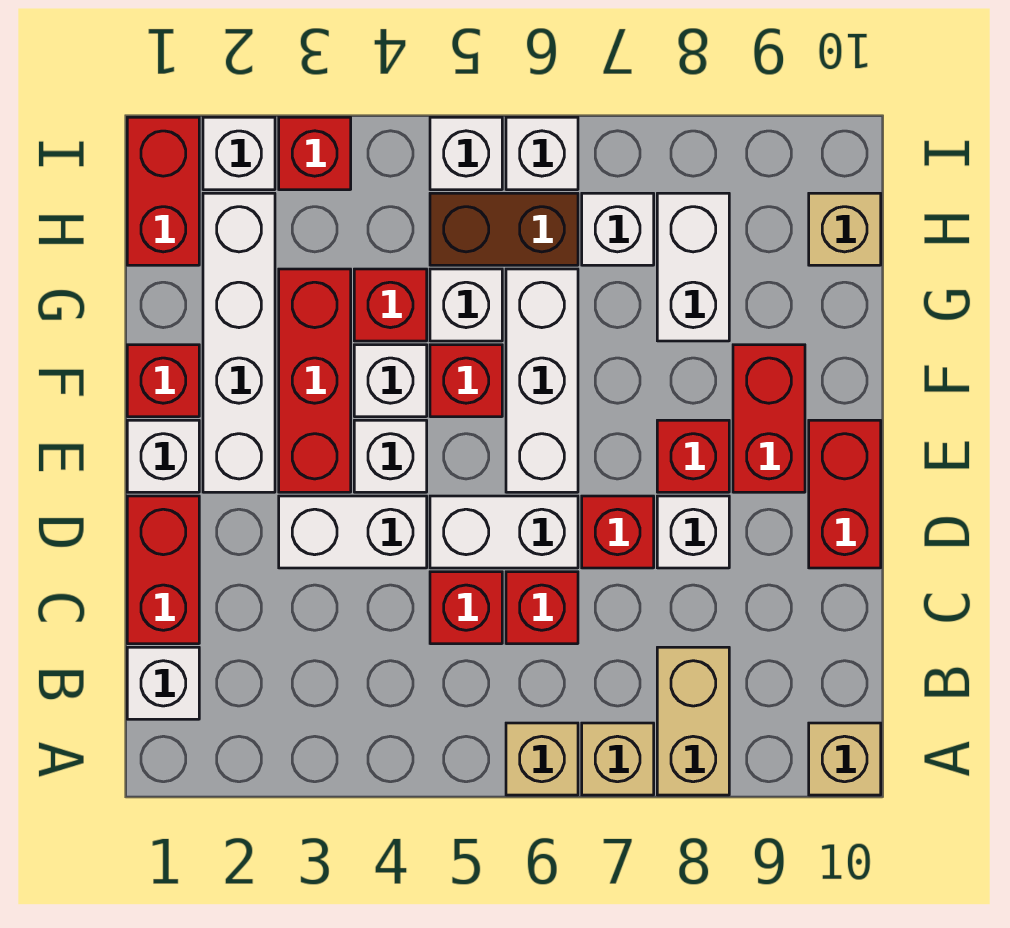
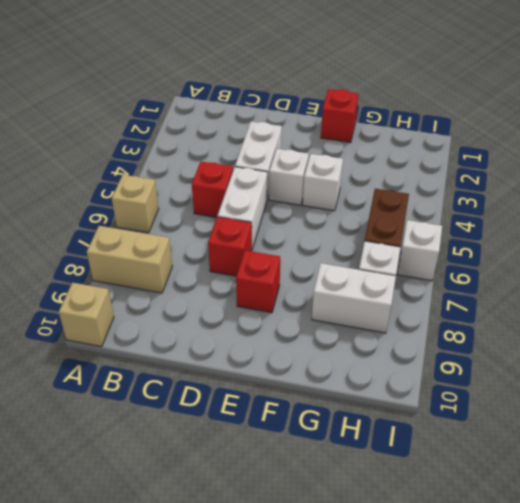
none -> tan brick A7 level 1
none -> white brick B1 level 1
none -> red brick C1:D1 level 1
none -> red brick C6 level 1

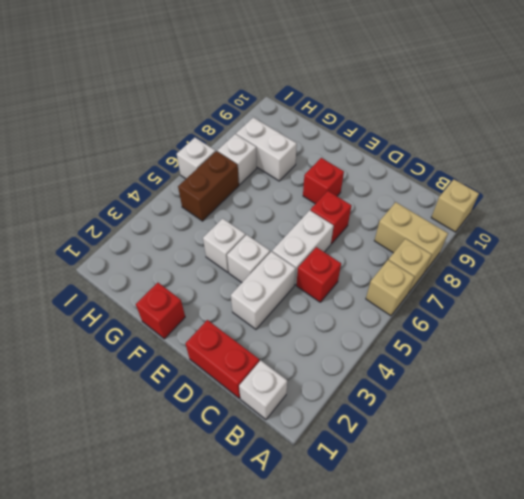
none -> red brick C6 level 1
none -> white brick D8 level 1
none -> red brick D10:E10 level 1
none -> white brick E1 level 1

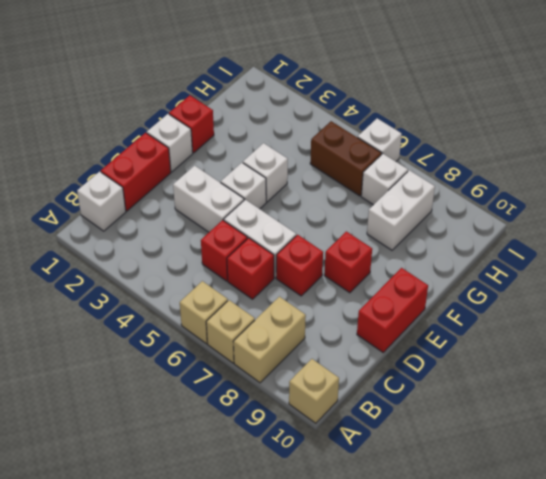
none -> white brick D8 level 1
none -> white brick E2:H2 level 1
none -> red brick E3:G3 level 1
none -> white brick E6:G6 level 1

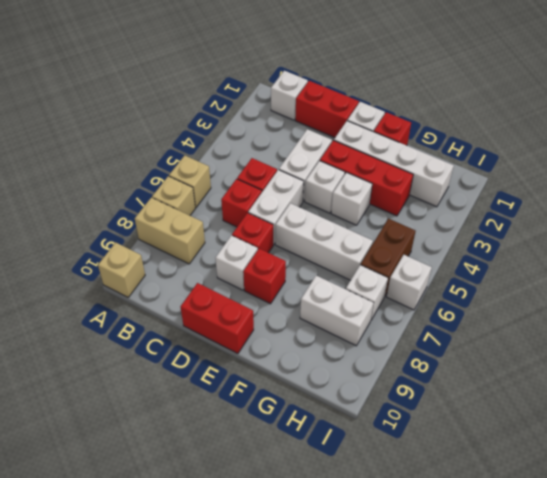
none -> red brick E9:F9 level 1
none -> red brick F5 level 1
none -> red brick G4 level 1
none -> white brick G5 level 1

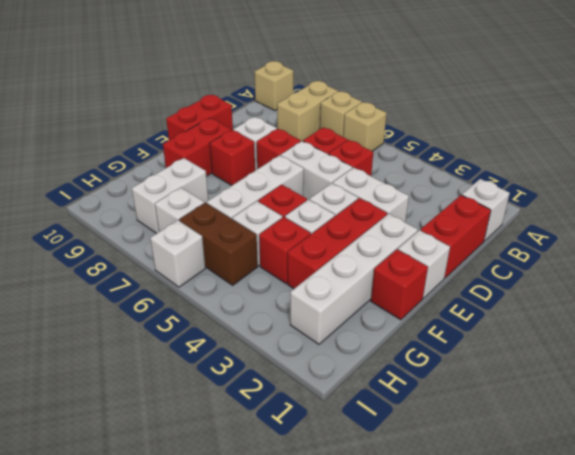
none -> red brick H1:I1 level 1
none -> tan brick H10 level 1
none -> white brick I2 level 1
none -> red brick I3 level 1

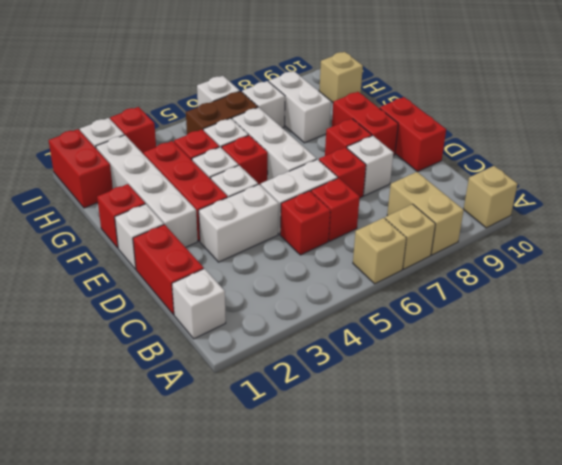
none -> white brick I5 level 1

